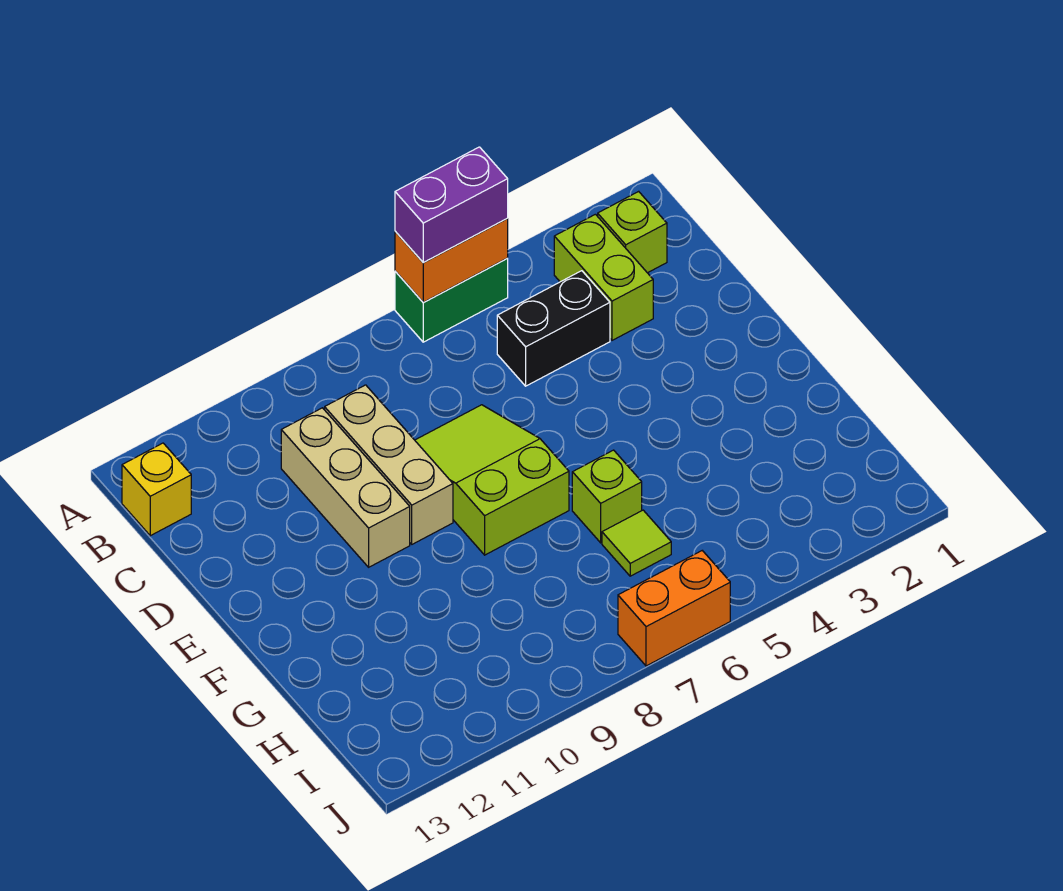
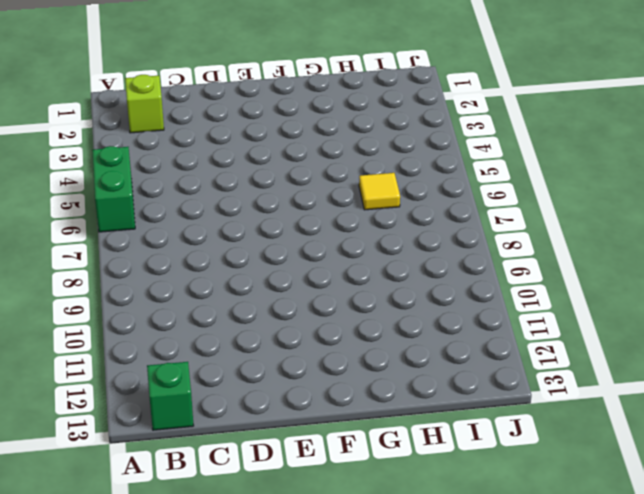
green brick B13 level 1 -> yellow brick B13 level 1
yellow tile H6 level 1 -> lime tile H6 level 1
none -> lime brick B3:C3 level 1
none -> black brick C4:C5 level 1
none -> tan brick C9:E9 level 1

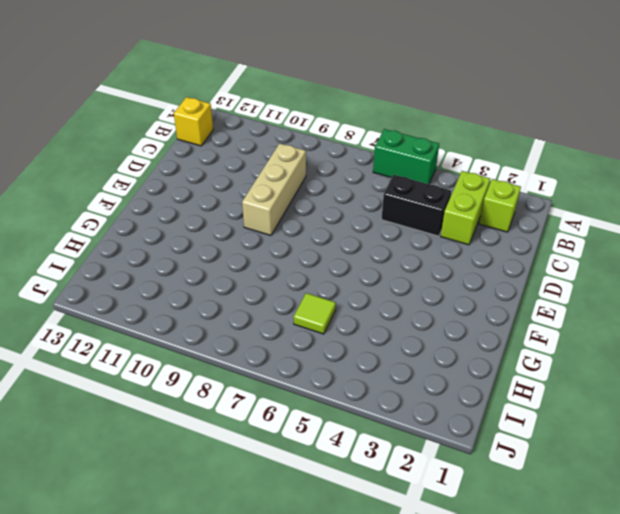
none -> tan brick C10:E10 level 1
none -> lime slope D7:F8 level 1 top F
none -> lime brick G6 level 1

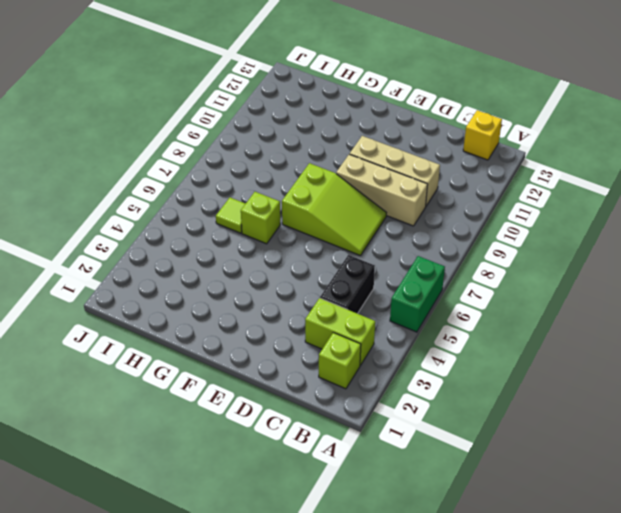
none -> orange brick J6:J7 level 1
none -> orange brick A5:A6 level 2
none -> purple brick A5:A6 level 3

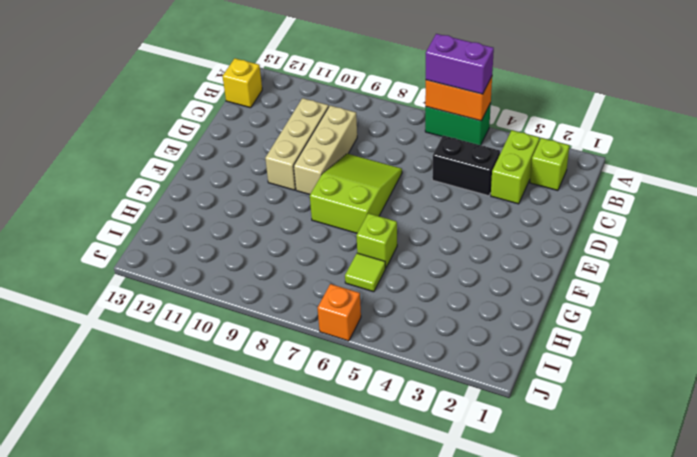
orange brick J6 level 1 -> orange brick J6:J7 level 1

